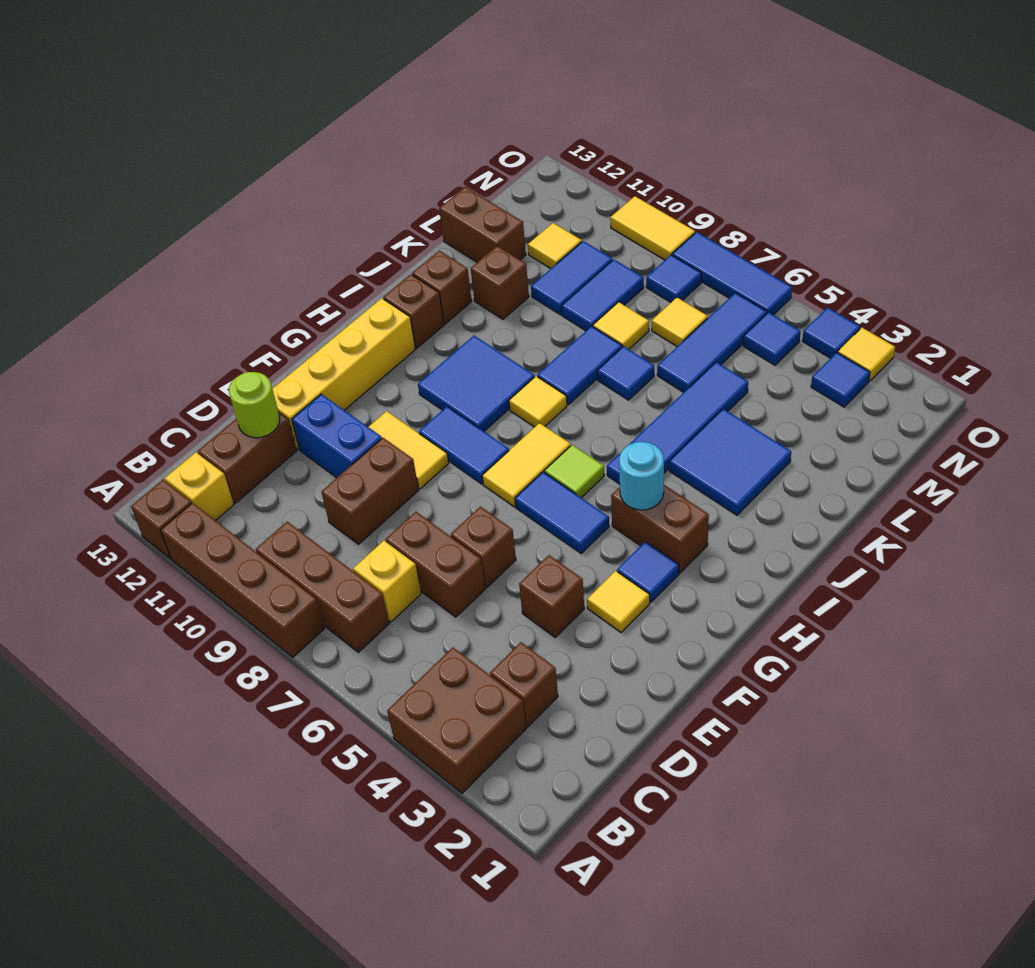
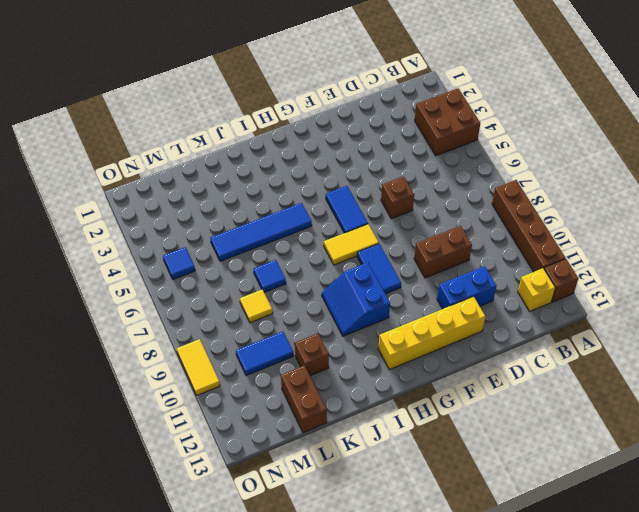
blue brick D11:E11 level 1 -> blue brick E10:E11 level 1
blue slope H9:I10 level 1 top H -> blue tile H9:I10 level 1
none -> brown brick B7:B9 level 1
none -> brown brick C3 level 1
none -> yellow brick C7 level 1
none -> brown brick C12:D12 level 1

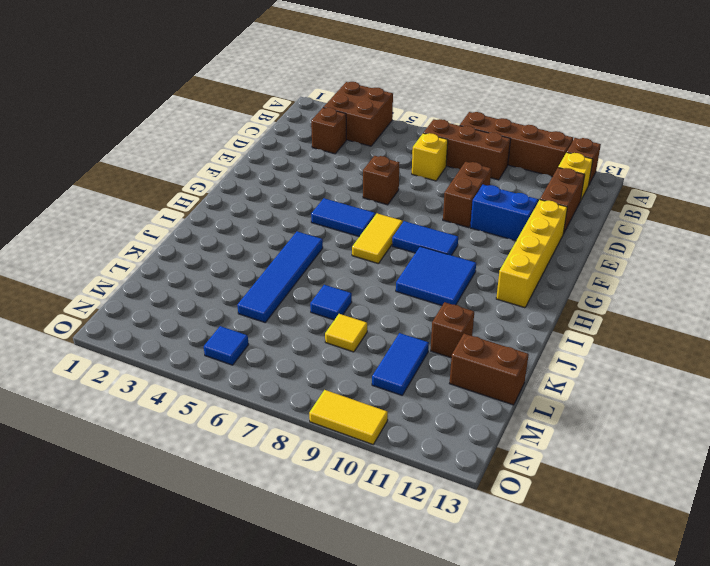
none -> brown brick D6:D7 level 1
none -> brown brick E4 level 1
none -> yellow tile F3 level 1
none -> yellow tile F9:F10 level 1

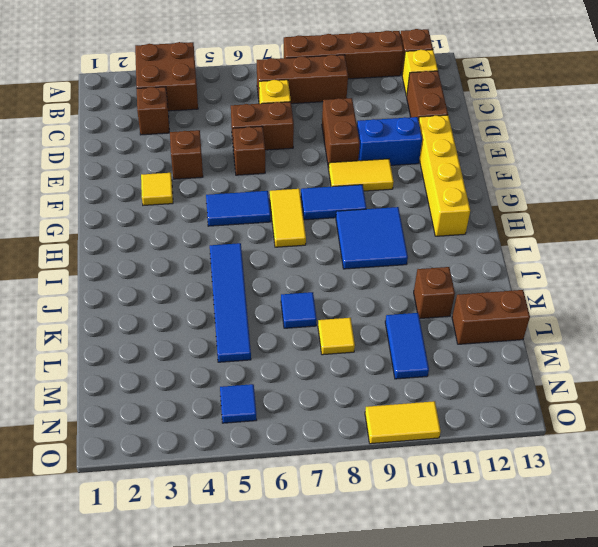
none -> blue tile G3 level 1
none -> brown brick H3:H4 level 1
none -> lime tile H6 level 1
none -> yellow tile I8 level 1

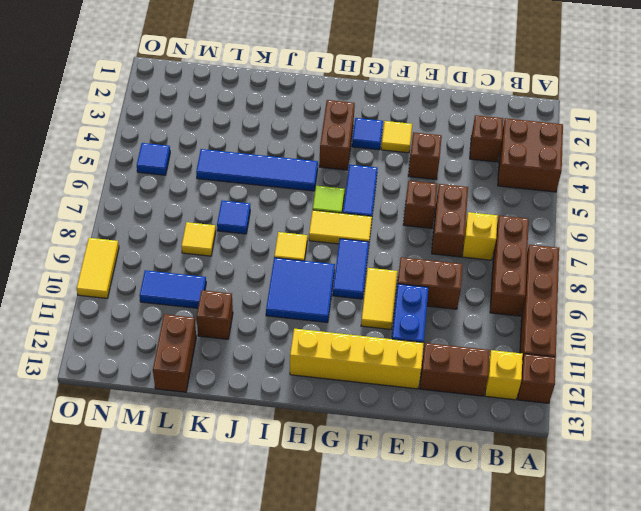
none -> brown brick I12 level 1
none -> blue tile J3:K4 level 1
none -> blue tile J8:K8 level 1
none -> brown brick J12 level 1

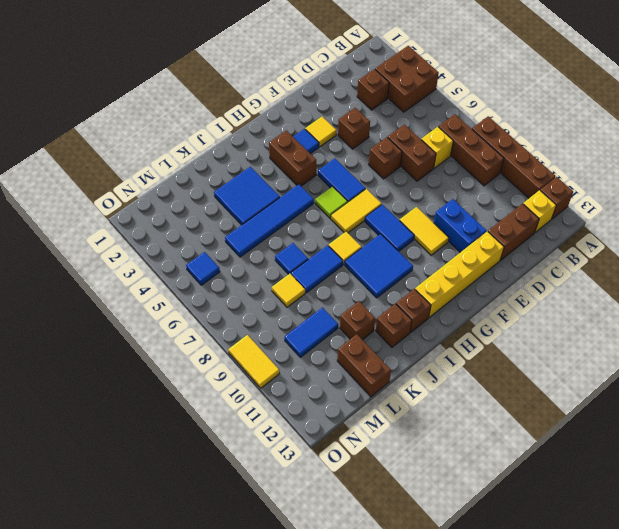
none -> brown brick D9:E9 level 1
none -> blue tile L6:N6 level 1
none -> blue tile L9:M9 level 1
none -> yellow tile M7 level 1

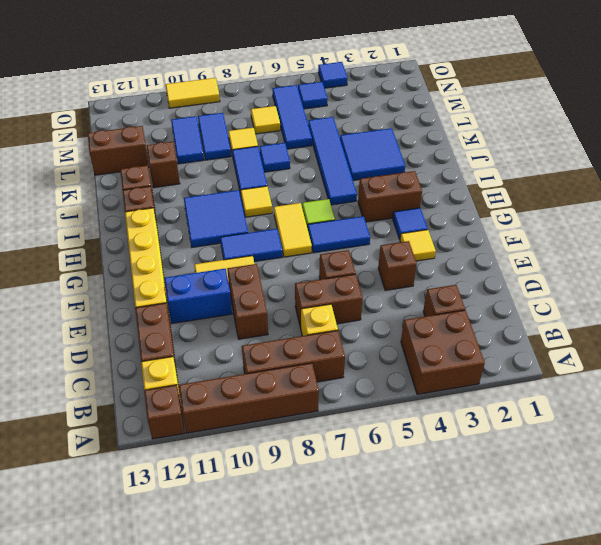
none -> yellow tile M11 level 1
none -> blue tile N3 level 1
none -> blue tile N8 level 1
none -> yellow tile O3 level 1

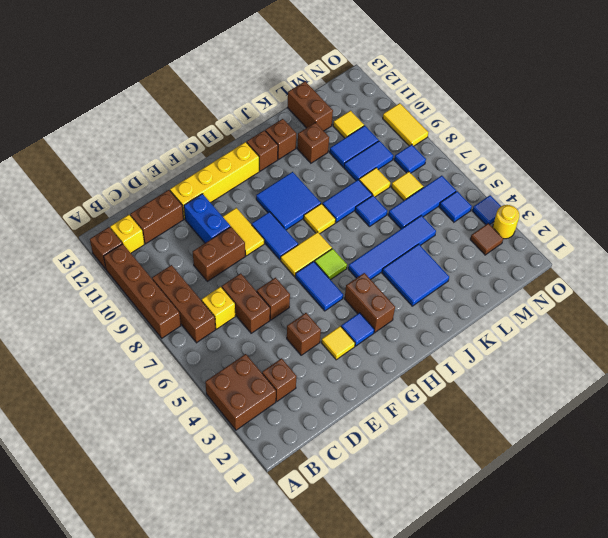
brown tile N3 level 1 -> blue tile N3 level 1
yellow round brick O3 level 1 -> yellow tile O3 level 1
none -> blue tile O6:O8 level 1
none -> lime round brick D12 level 2
none -> cyan round brick H4 level 2

